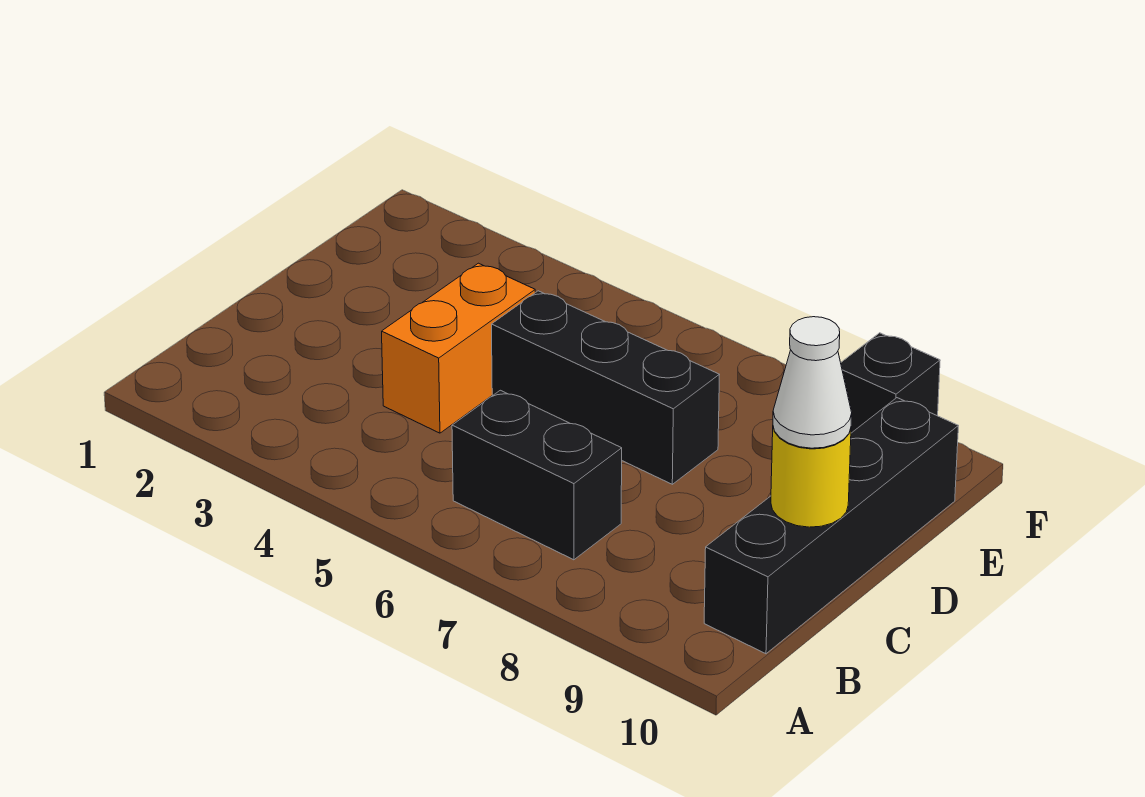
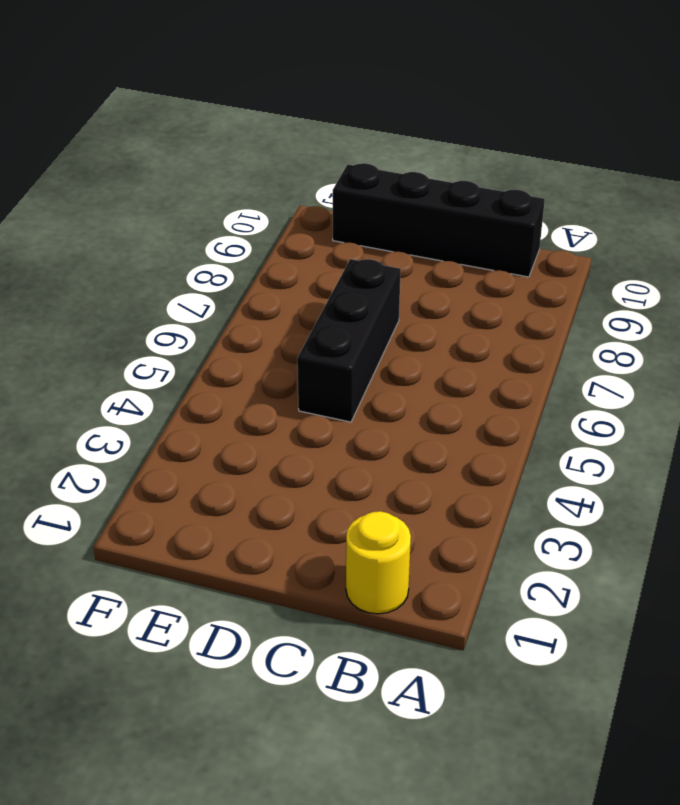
yellow round brick B1 level 1 -> yellow round brick C10 level 2
none -> black brick B6:B7 level 1
none -> orange brick C4:D4 level 1

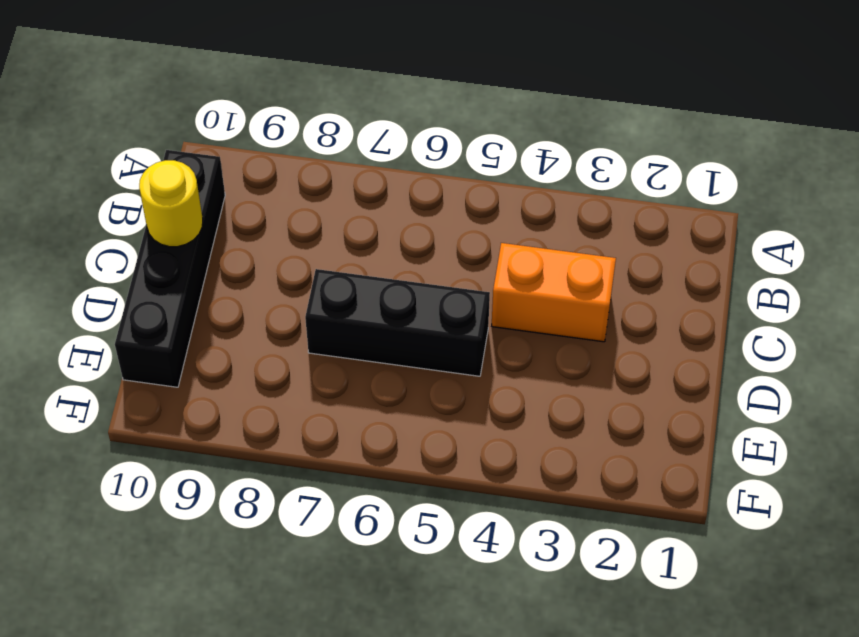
orange brick C3:C4 level 1 -> orange brick C4:D4 level 1
none -> black brick B6:B7 level 1
none -> black brick F9 level 1

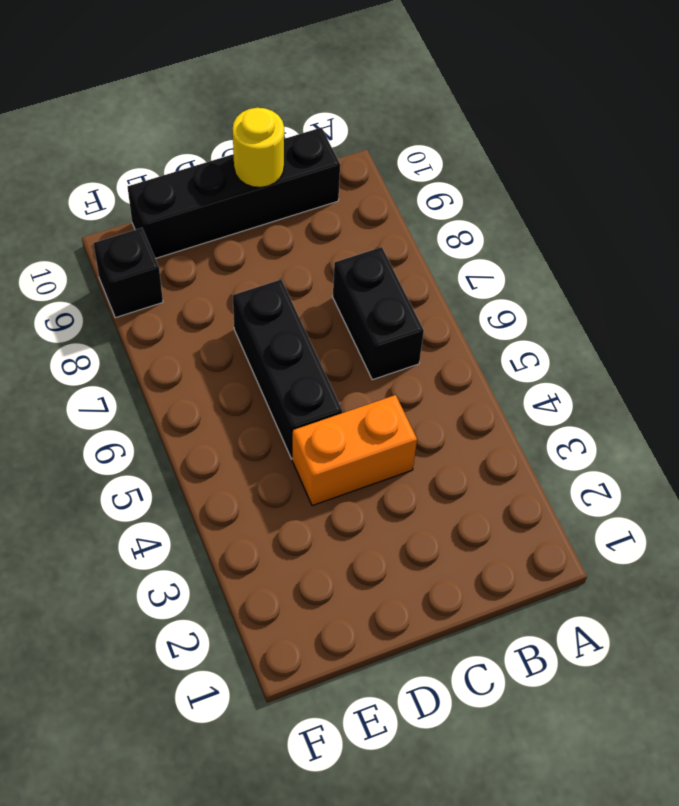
none -> white cone C10 level 3

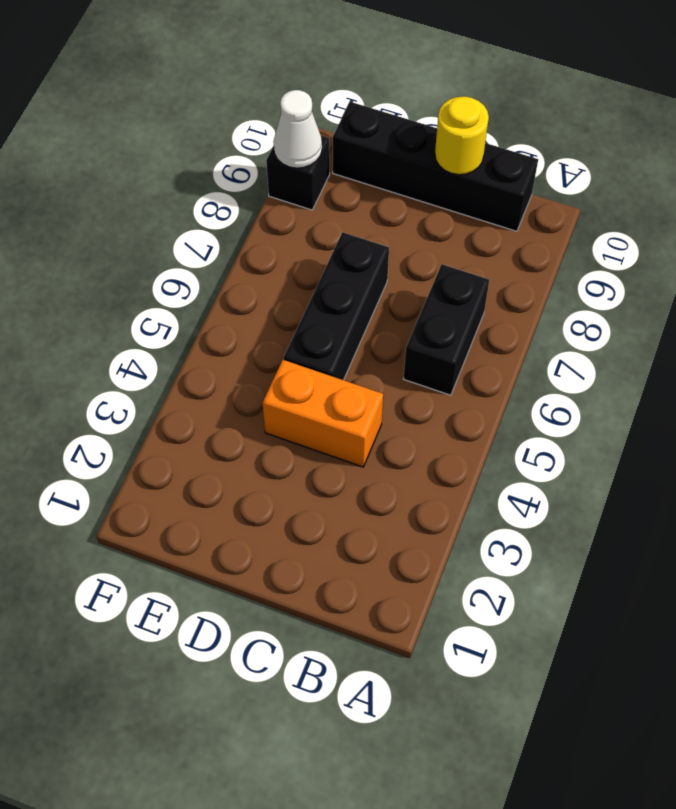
white cone F9 level 2 -> white cone C10 level 3

